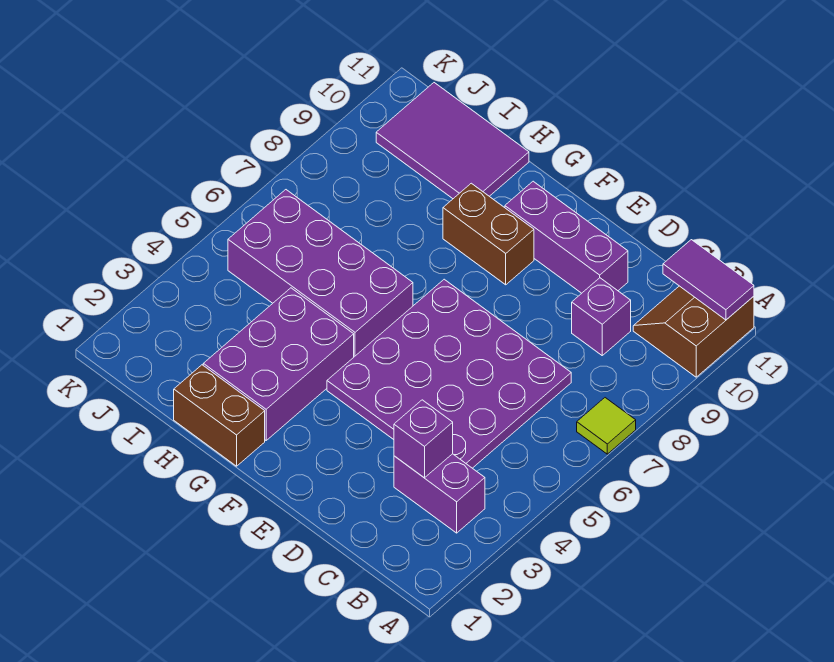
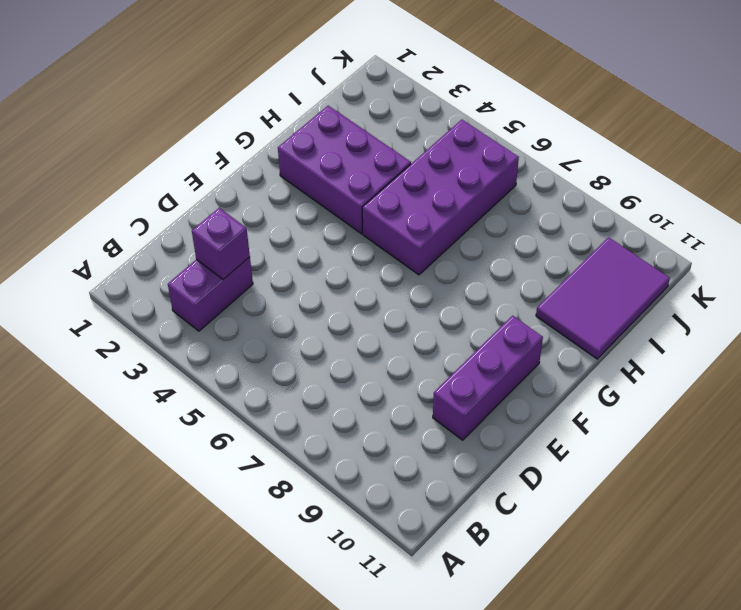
none -> lime tile A7 level 1
none -> brown slope A10:B11 level 1 top A
none -> purple plate C4:F7 level 1

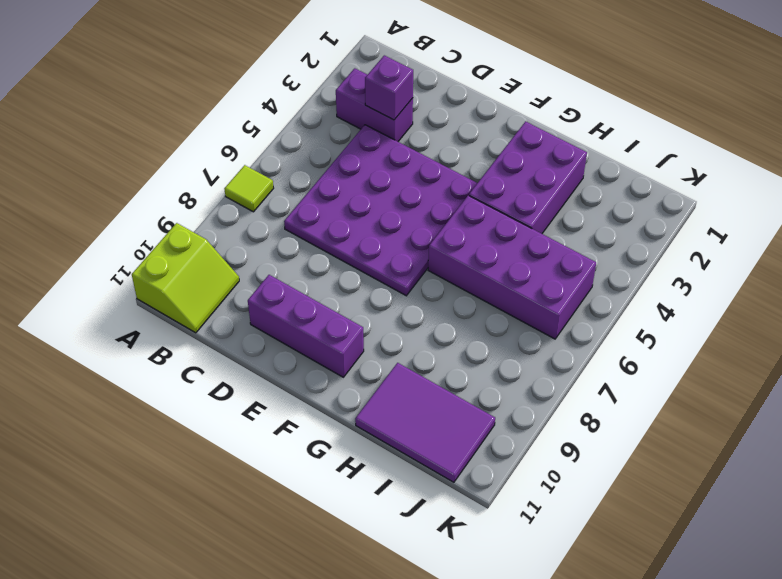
lime slope A10:B11 level 1 top A -> brown slope A10:B11 level 1 top A
none -> purple brick C9 level 1
none -> brown brick F9:G9 level 1
none -> brown brick G1:H1 level 1

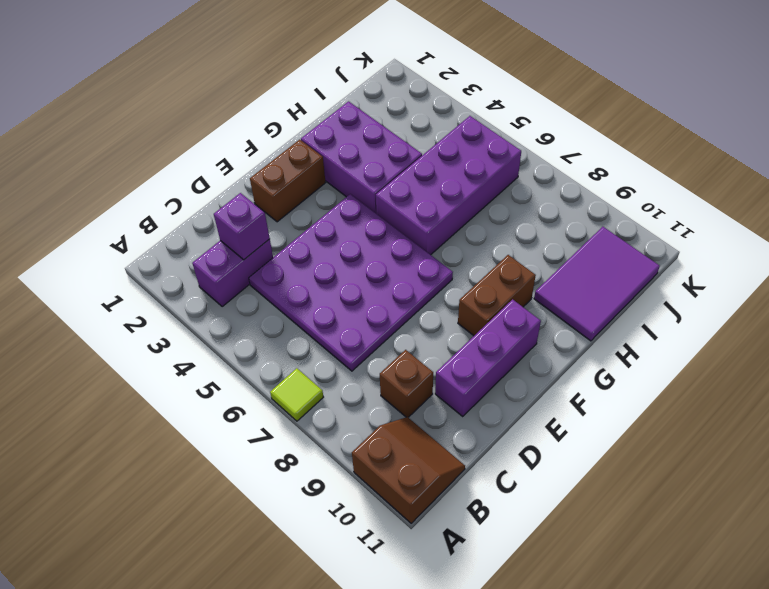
brown brick C9 level 1 -> purple brick C9 level 1
brown brick E2:F2 level 1 -> brown brick G1:H1 level 1
none -> purple tile A11:B11 level 2

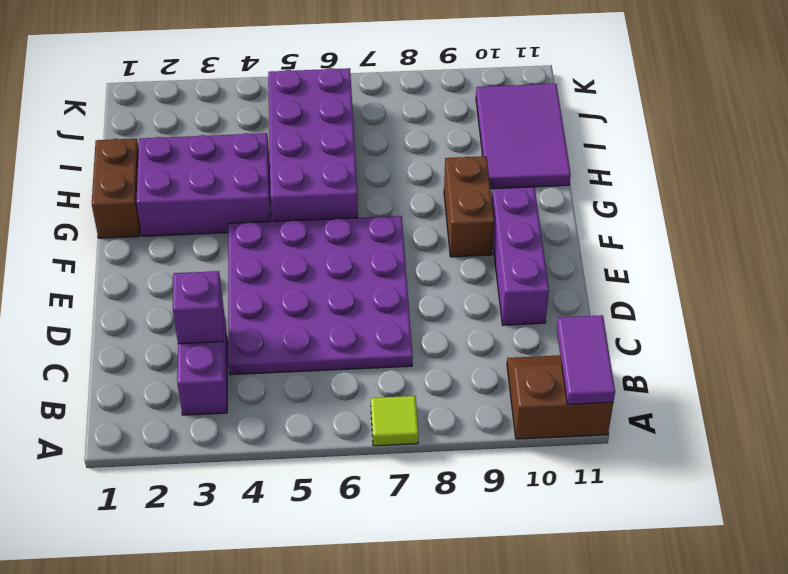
none -> purple brick C9 level 1

